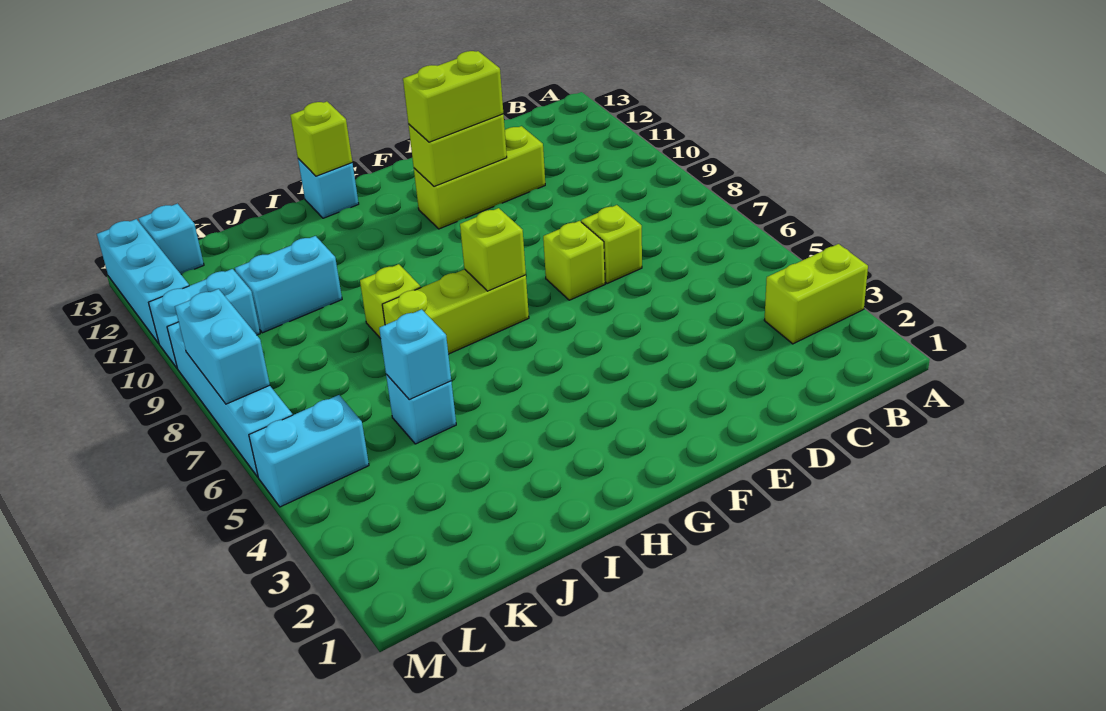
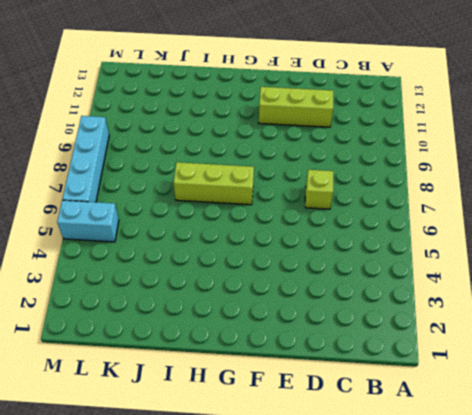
none -> lime brick A3:B3 level 1
none -> lime brick E7 level 1
none -> cyan brick H13 level 1

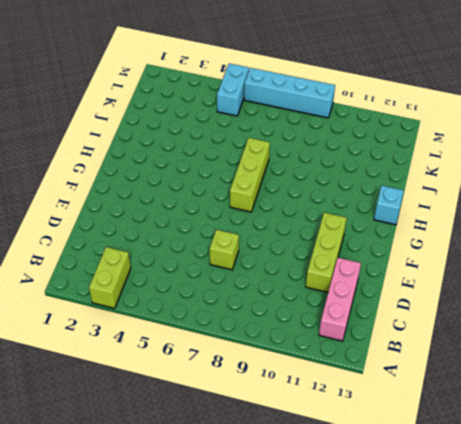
pink brick B12:D12 level 1 -> none
none -> lime brick E7 level 1
none -> lime brick I8 level 1
none -> cyan brick J5 level 1

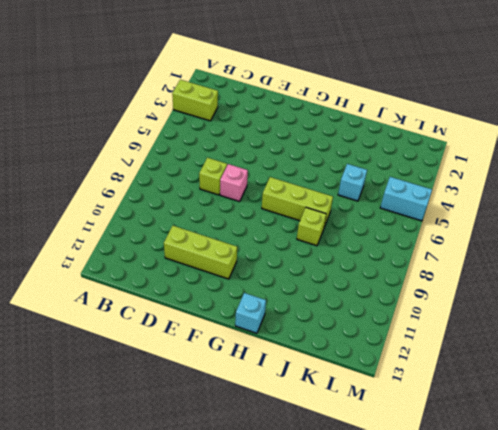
pink brick E7 level 1 -> lime brick E7 level 1
none -> cyan brick J10:K10 level 1
none -> cyan brick L10:M10 level 1
none -> cyan brick L13 level 1

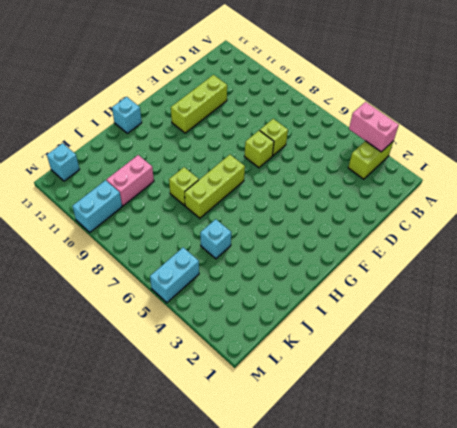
pink brick A3:A4 level 2 -> none
pink brick J10:K10 level 1 -> cyan brick J10:K10 level 1
none -> cyan brick M6:M9 level 1
none -> cyan brick M11:M13 level 1
none -> lime brick E11:F11 level 2

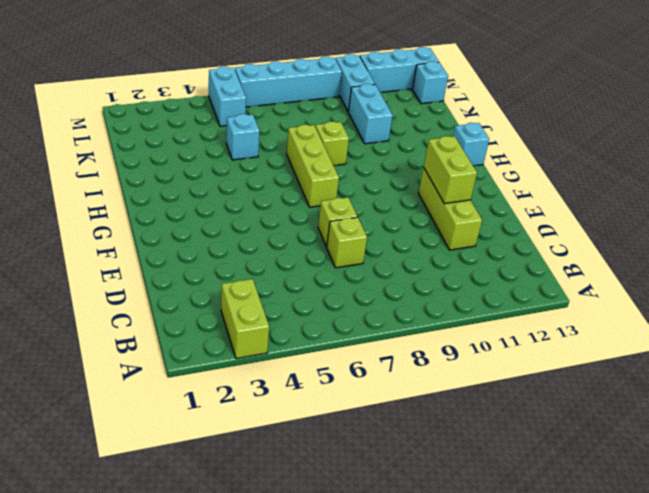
none -> lime brick G7 level 2
none -> lime brick H13 level 2
none -> cyan brick J5 level 2

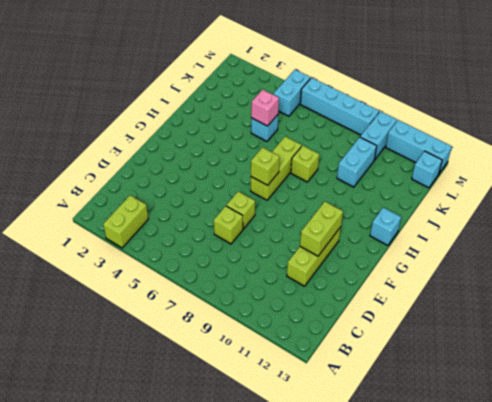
pink brick J5 level 2 -> cyan brick J5 level 2
none -> lime brick H13 level 2
none -> cyan brick M7:M8 level 2
none -> lime brick E11:F11 level 3

